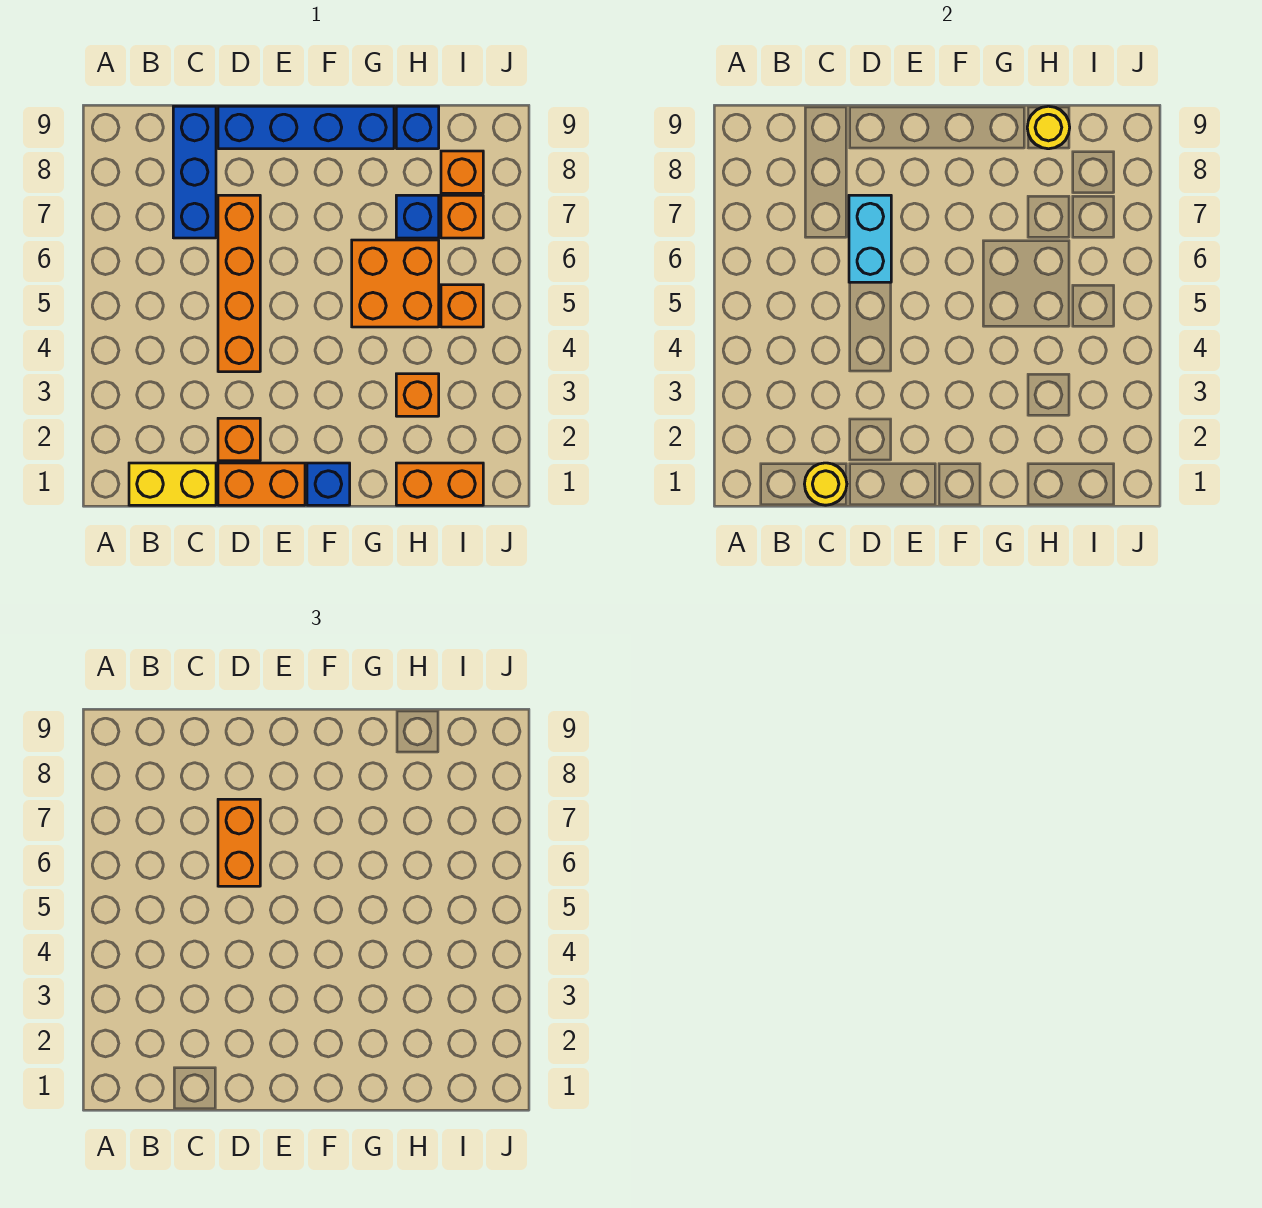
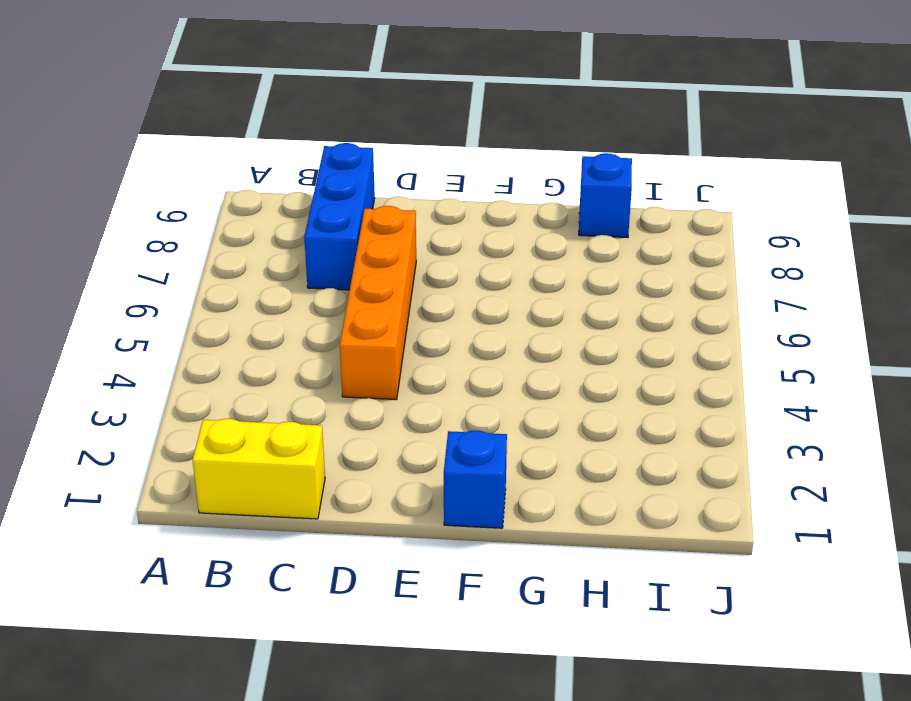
none -> orange brick D1:E1 level 1
none -> orange brick D2 level 1
none -> blue brick D9:G9 level 1

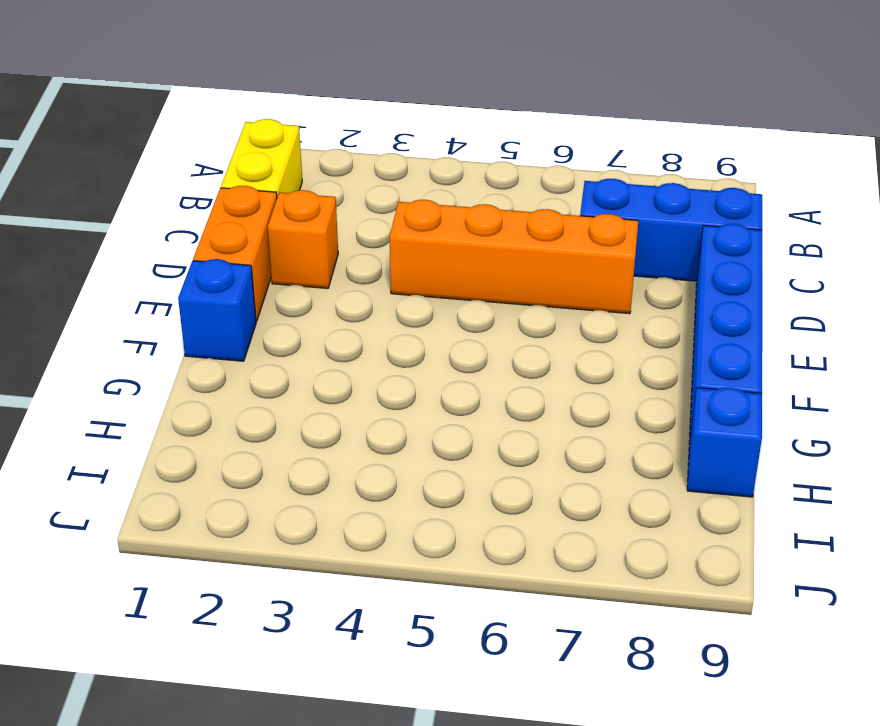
none -> orange brick G5:H6 level 1
none -> orange brick H1:I1 level 1
none -> orange brick H3 level 1

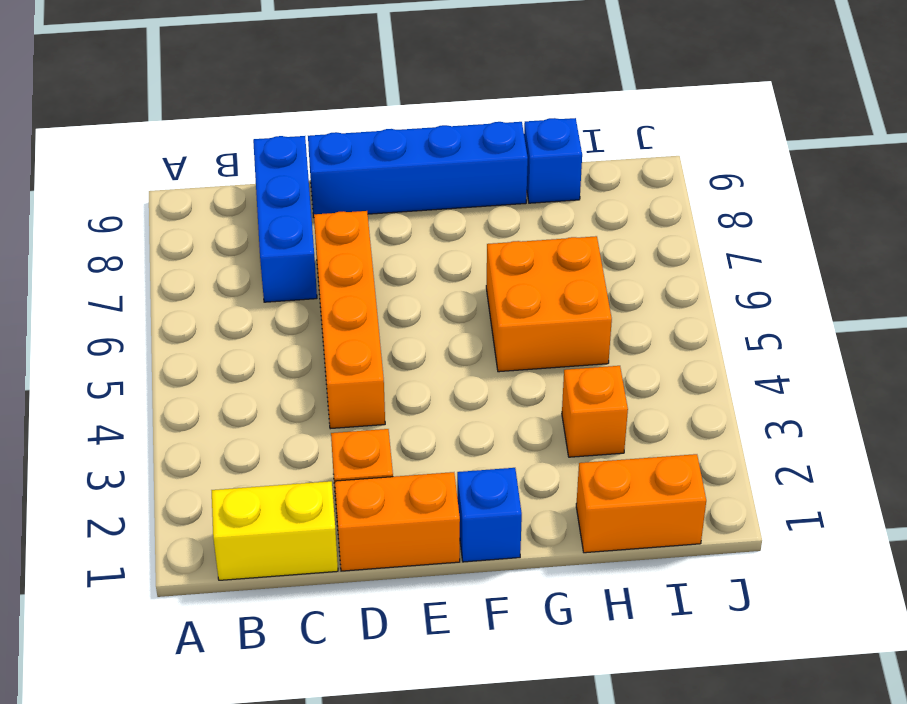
none -> blue brick H7 level 1
none -> orange brick I5 level 1
none -> orange brick I7 level 1

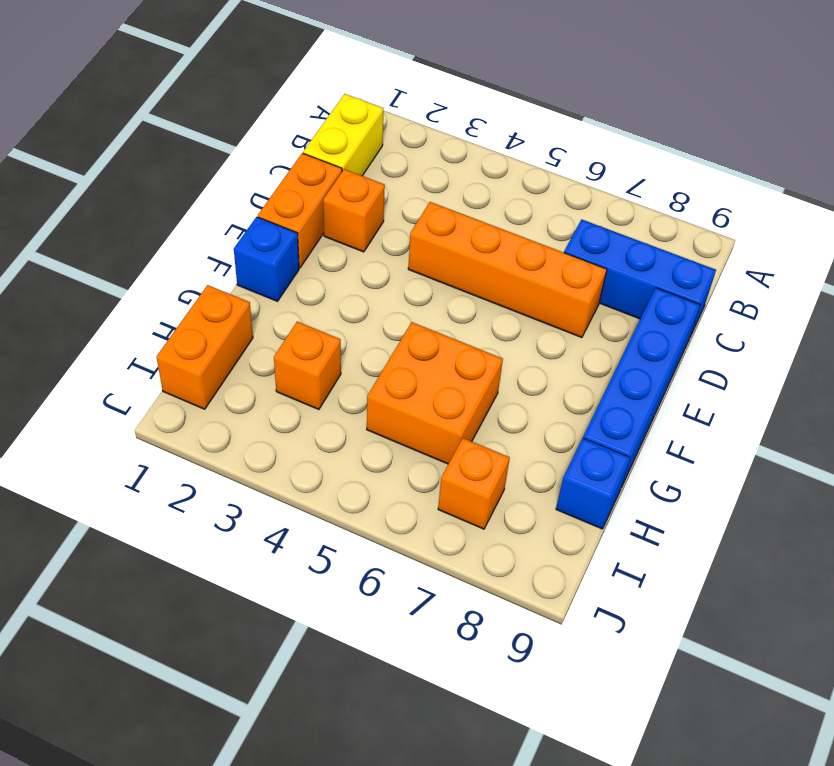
none -> blue brick H7 level 1
none -> orange brick I5 level 1
none -> orange brick I8 level 1

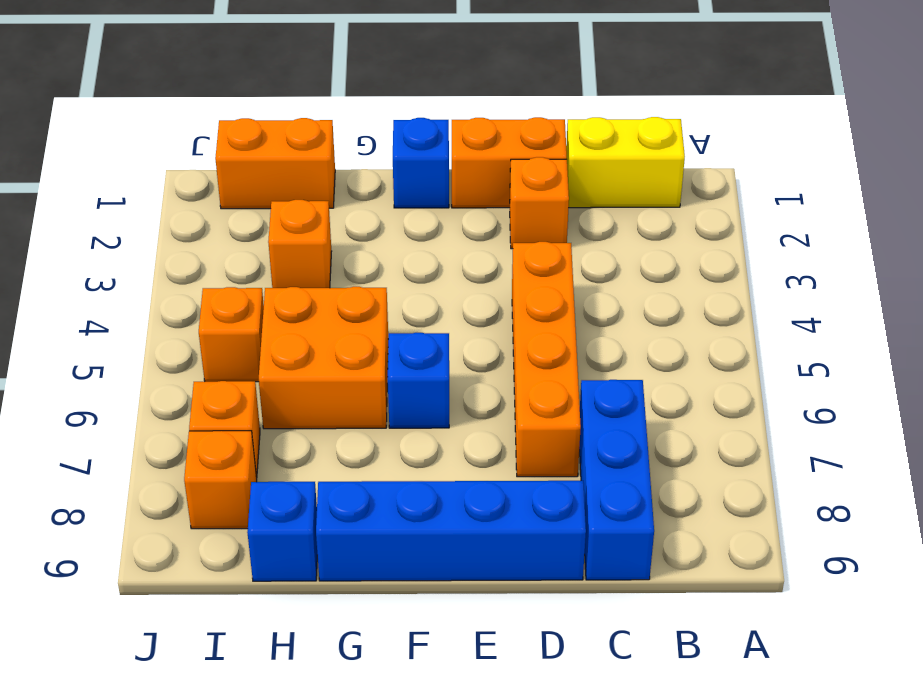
blue brick F6 level 1 -> blue brick H7 level 1
none -> yellow round brick C1 level 2
none -> cyan brick D6:D7 level 2
none -> yellow round brick H9 level 2

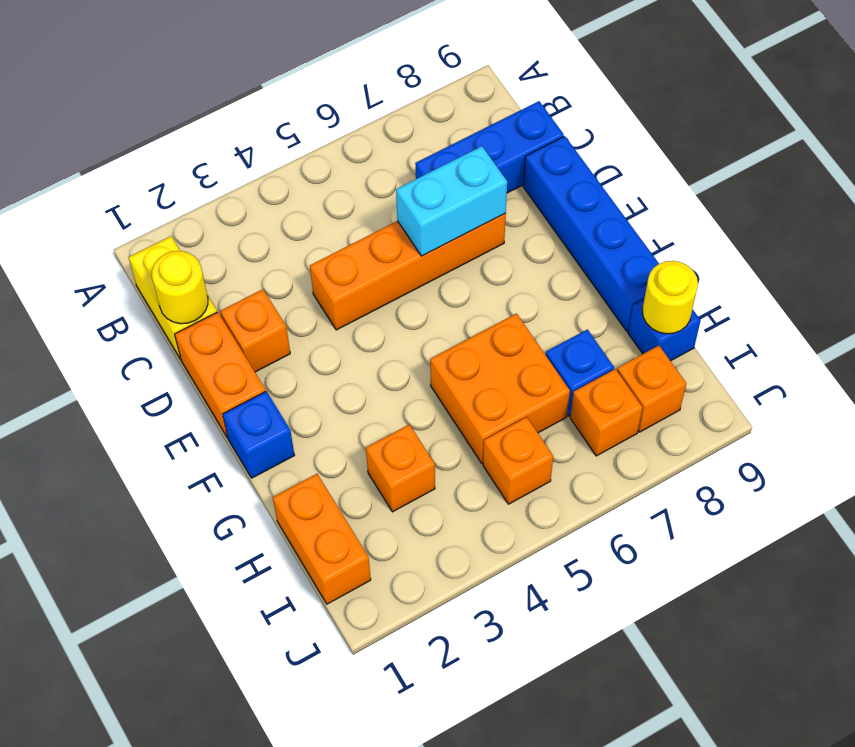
none -> orange brick D6:D7 level 3

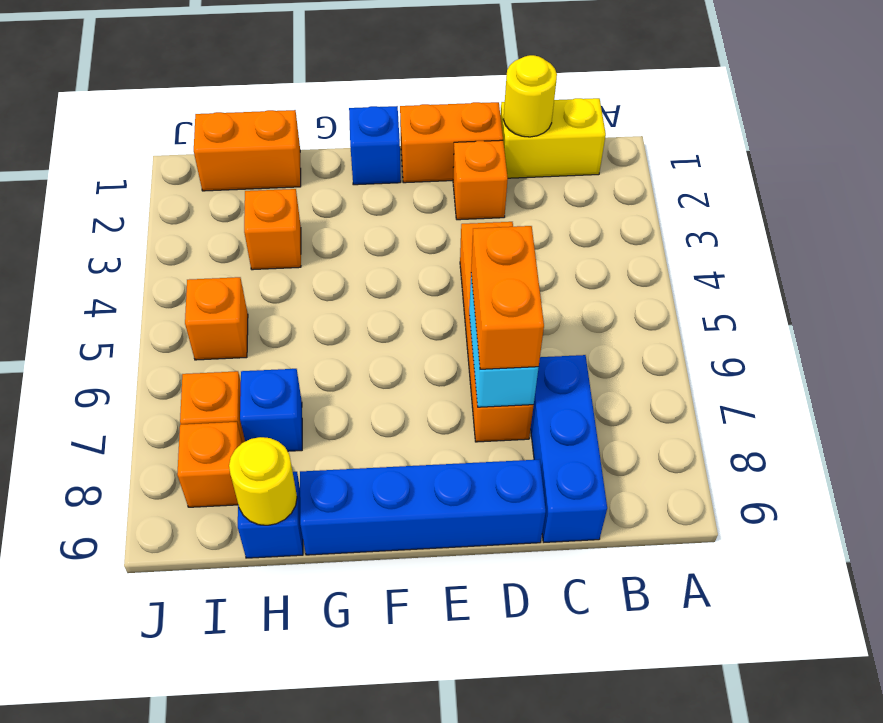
none -> orange brick G5:H6 level 1

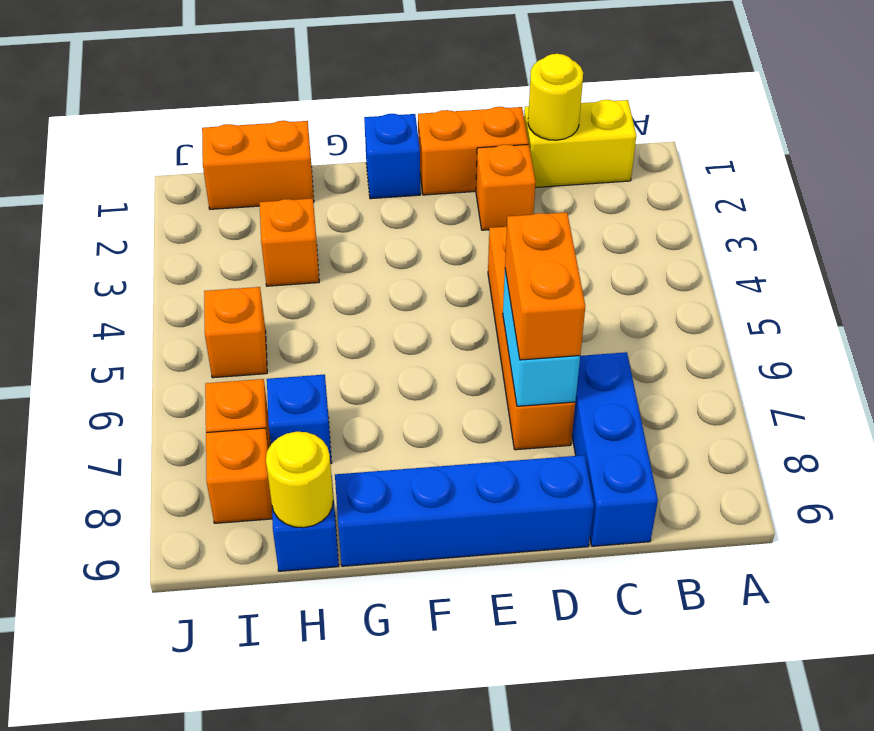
none -> orange brick G5:H6 level 1

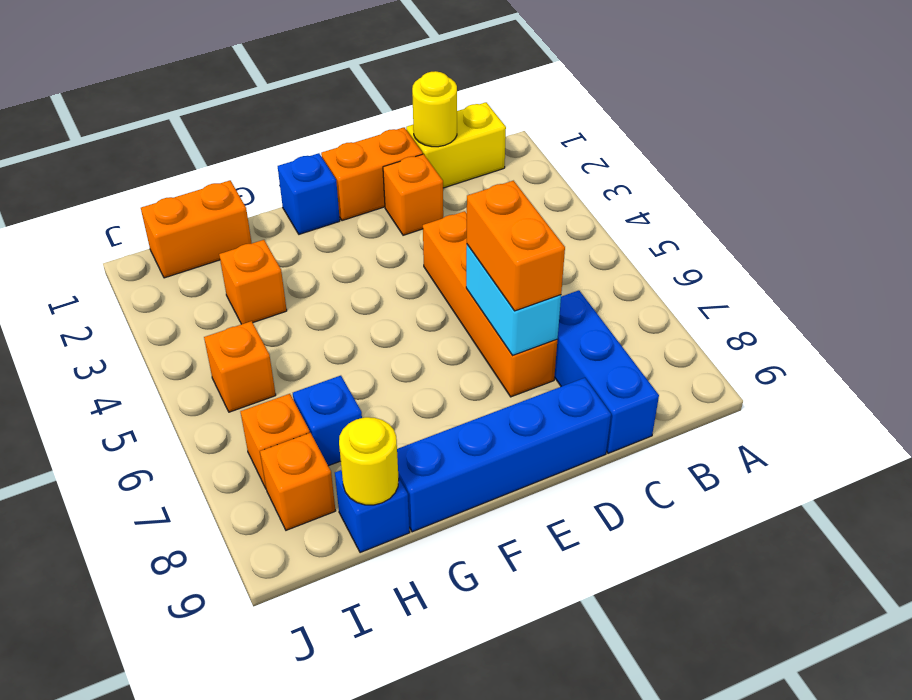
none -> orange brick G5:H6 level 1

